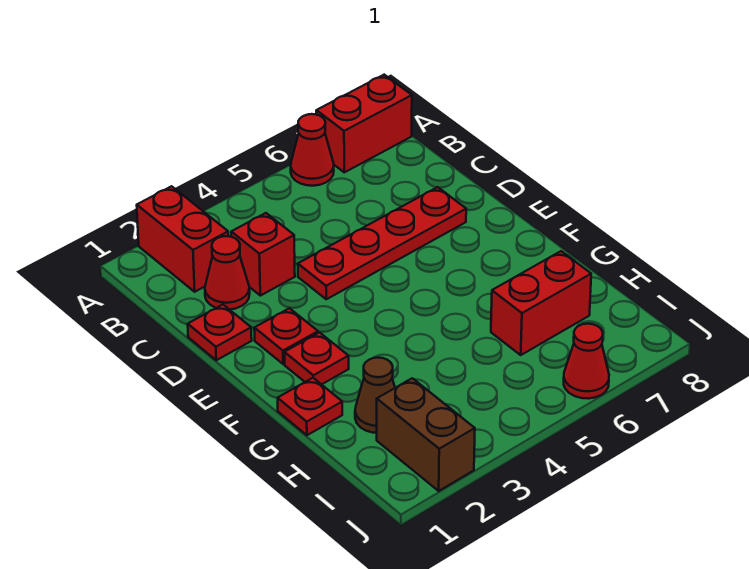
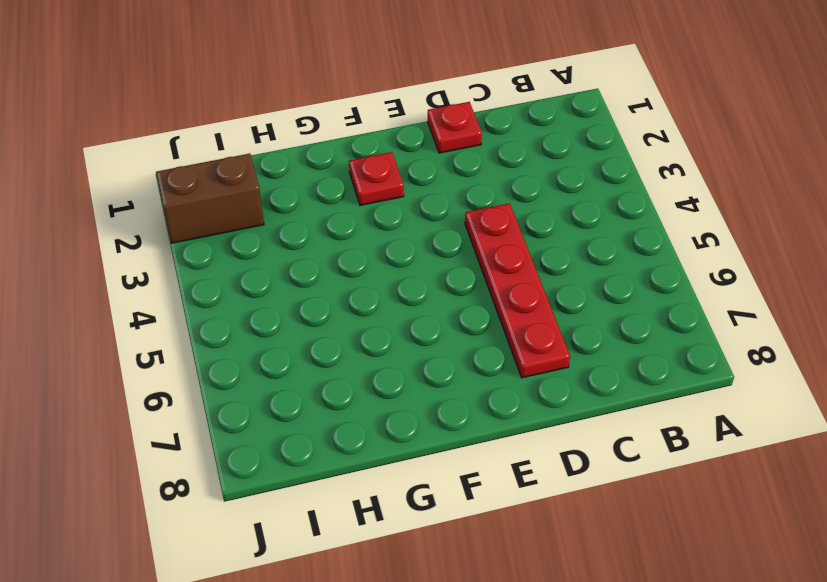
none -> red brick A2:B2 level 1
none -> red cone A6 level 1
none -> red brick A7:A8 level 1

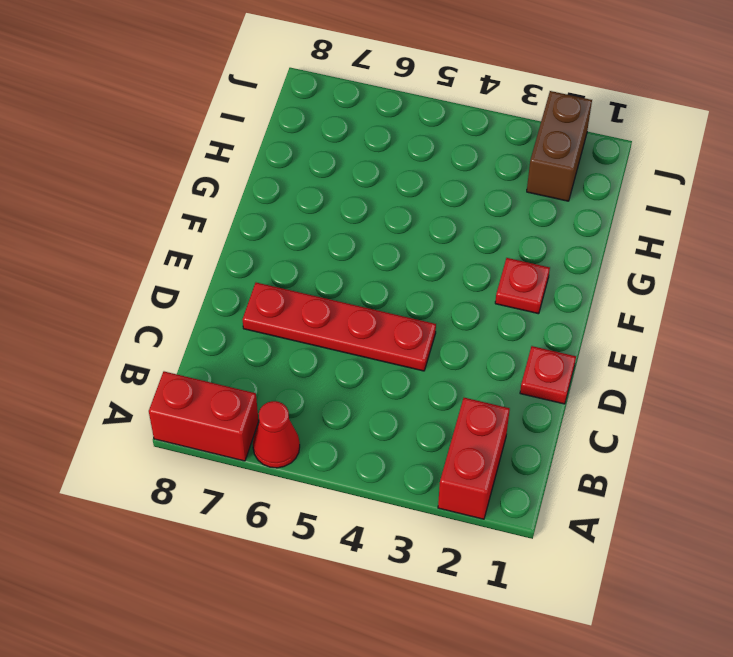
none -> red cone C2 level 1
none -> red brick C3 level 1
none -> red plate E2 level 1

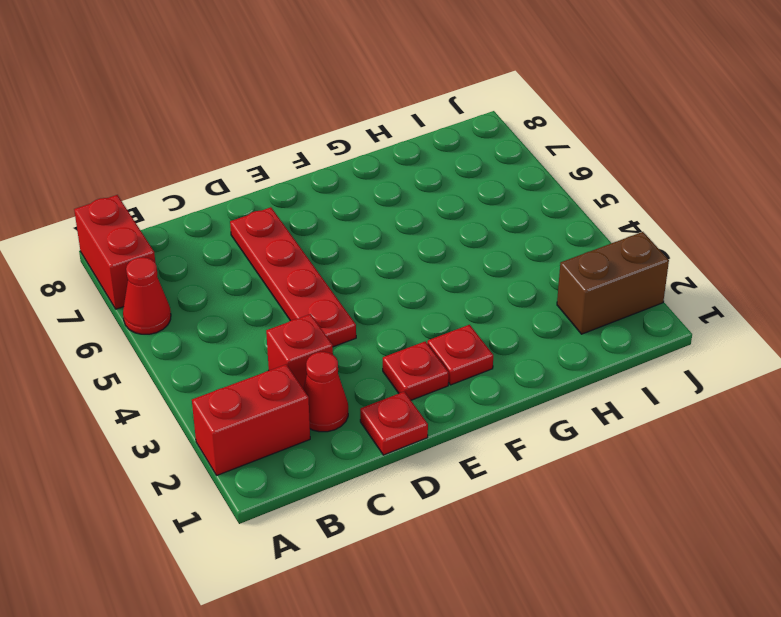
none -> red plate G1 level 1
none -> brown cone H2 level 1
none -> red brick H6:H7 level 1

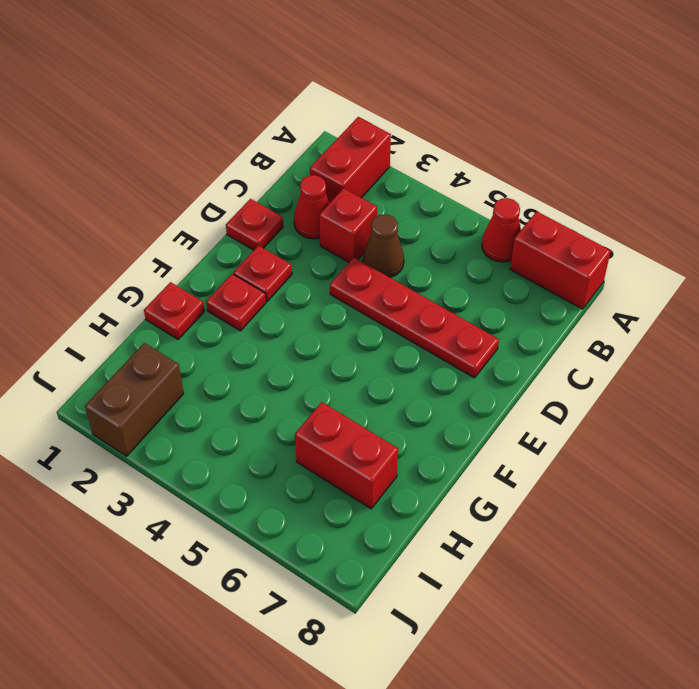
brown cone C4 level 1 -> brown cone H2 level 1
none -> red cone J6 level 1

